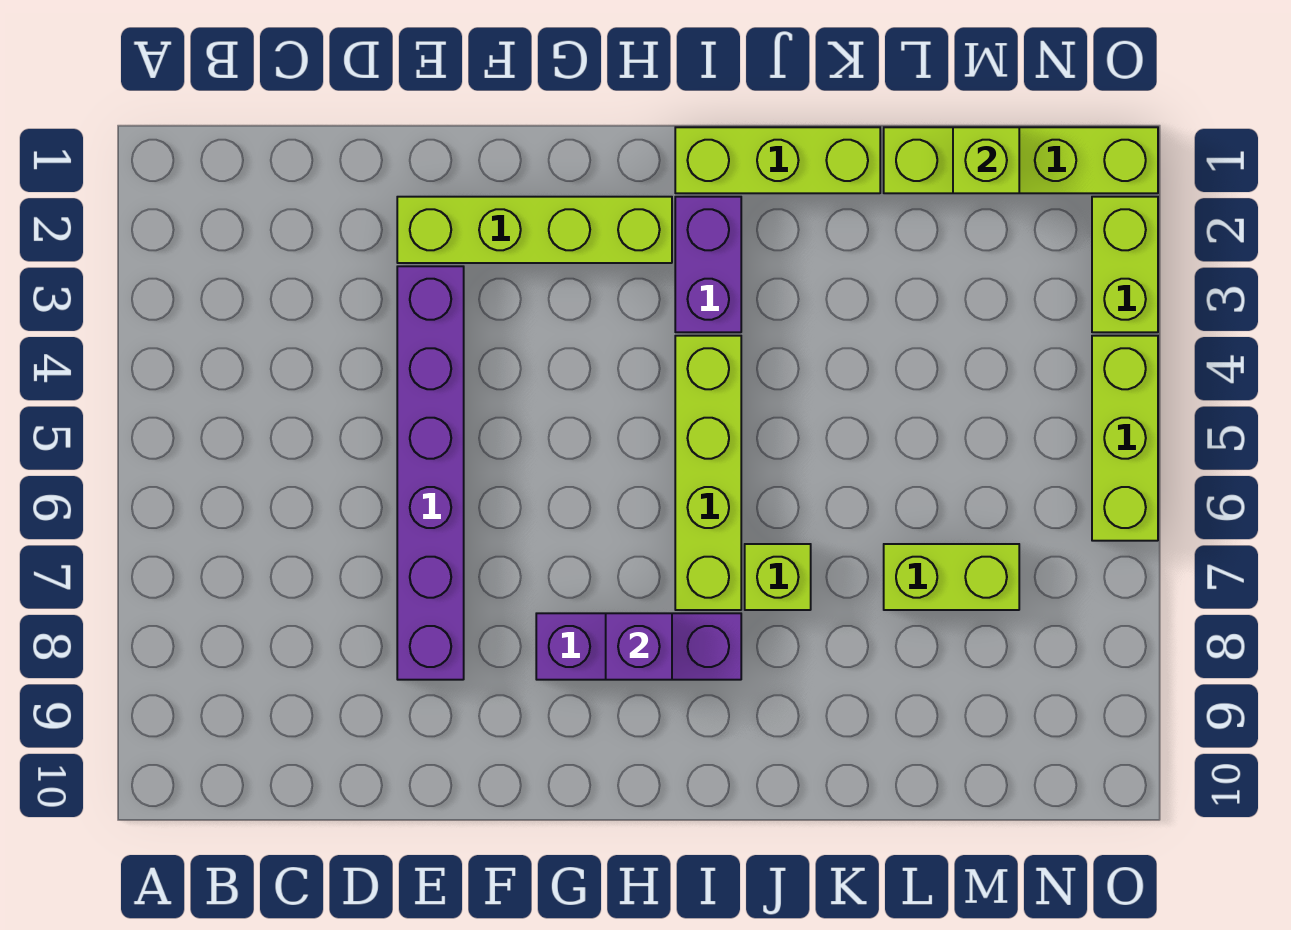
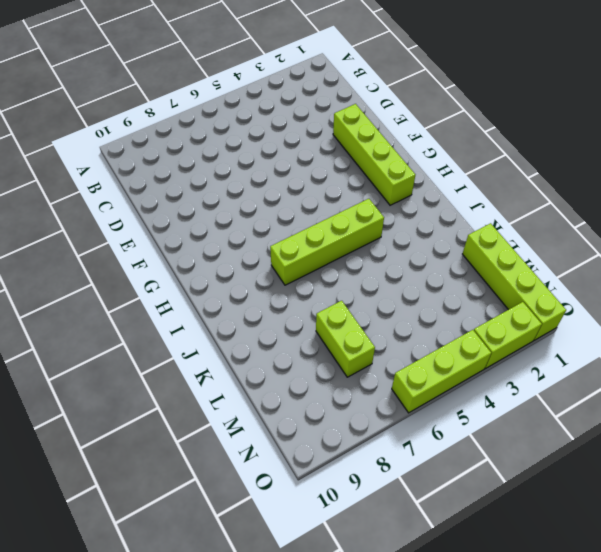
none -> purple brick E3:E8 level 1
none -> purple brick G8:I8 level 1
none -> lime brick I1:K1 level 1

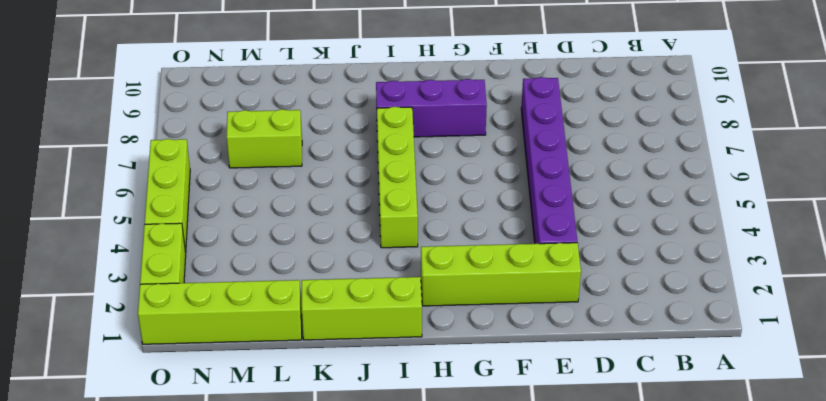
none -> purple brick I2:I3 level 1
none -> lime brick J7 level 1
none -> purple brick H8 level 2

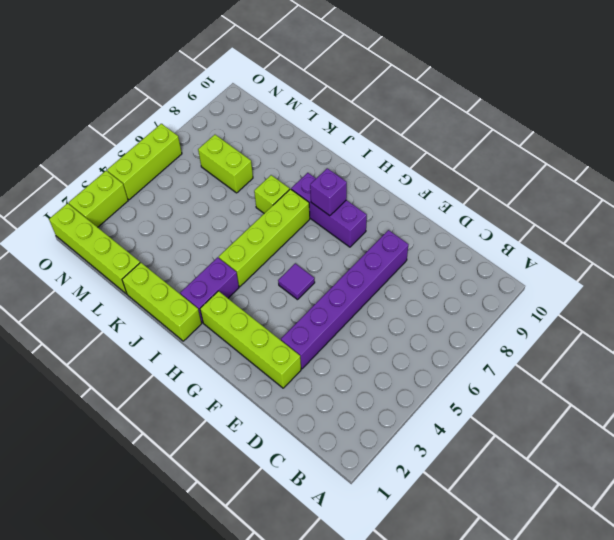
purple tile G5 level 1 -> none
none -> lime brick M1 level 2

